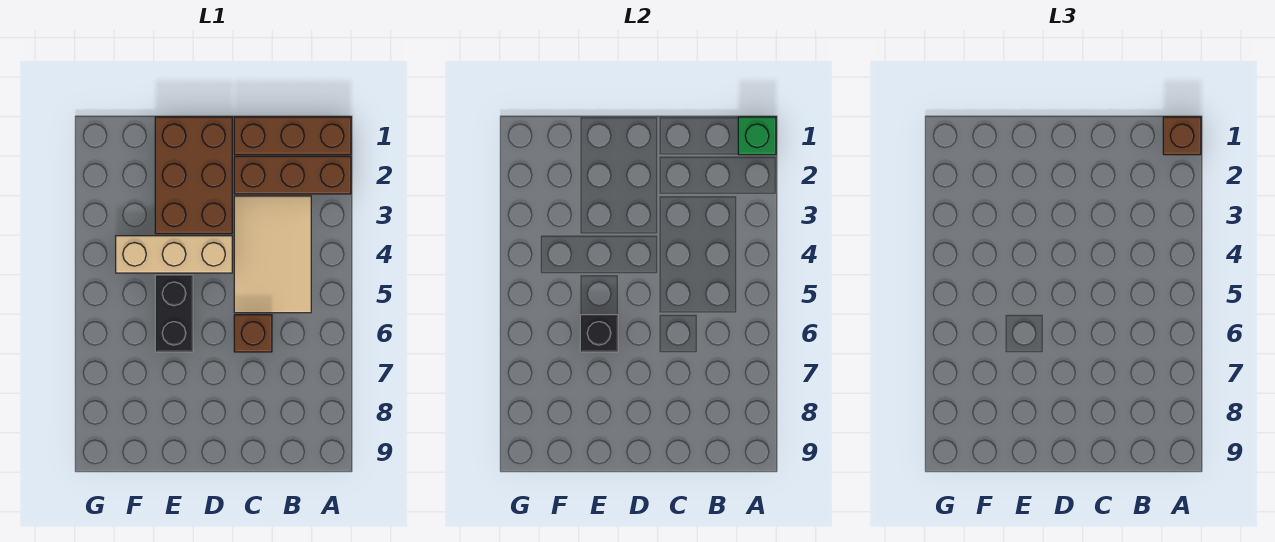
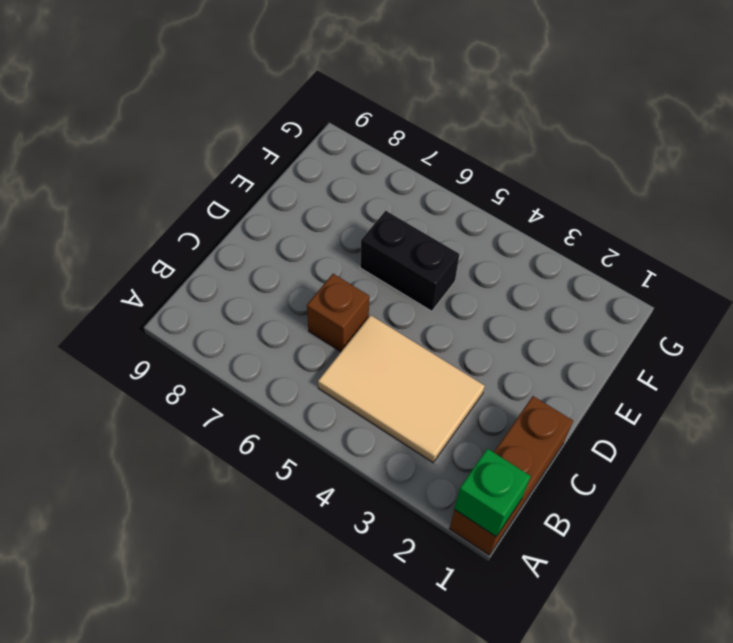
none -> brown brick A2:C2 level 1
none -> brown brick D1:E3 level 1

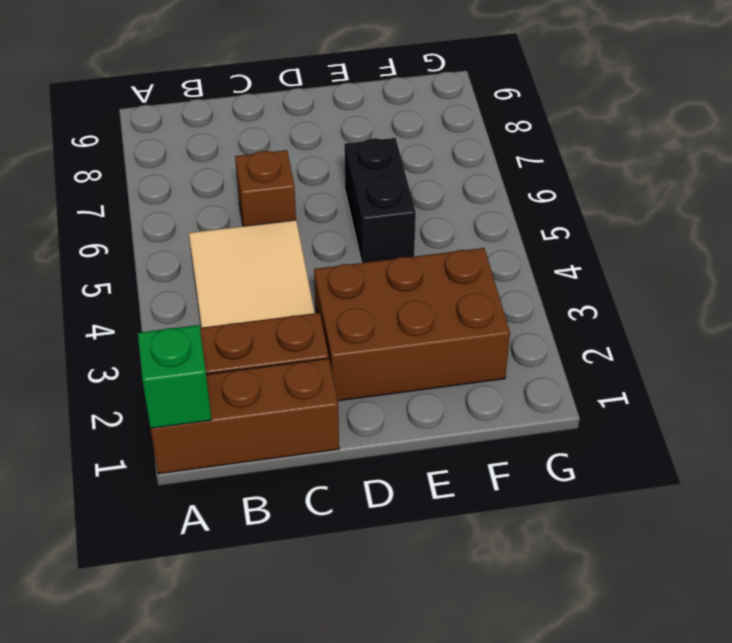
brown brick D2:F3 level 1 -> brown brick D1:E3 level 1
none -> tan brick D4:F4 level 1
none -> black brick E6 level 2

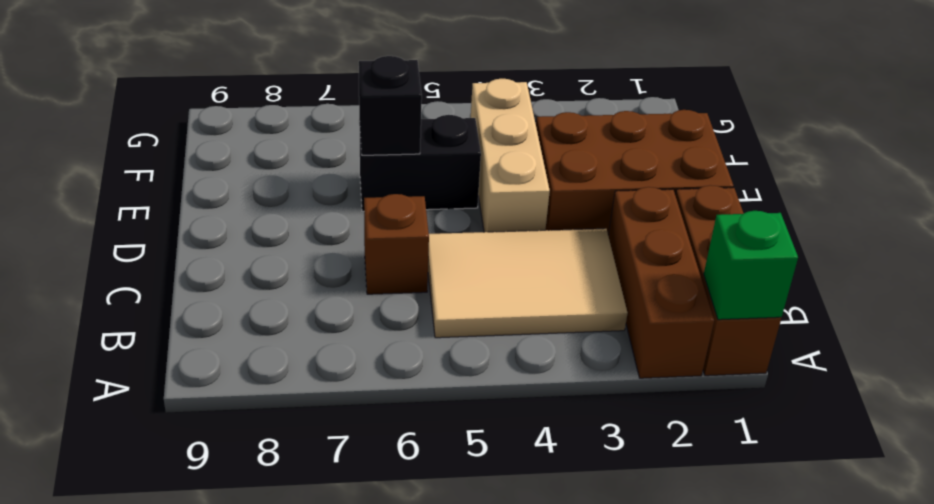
none -> brown brick A1 level 3

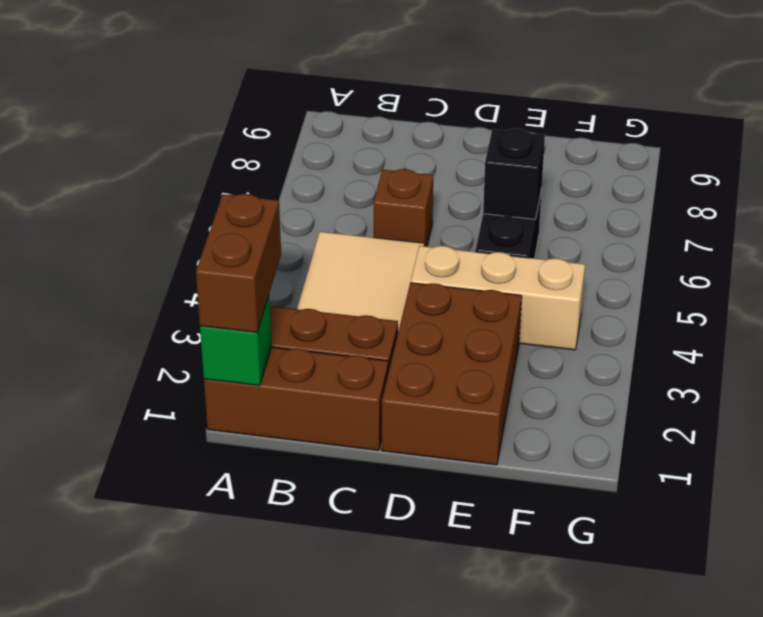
brown brick A1:A2 level 3 -> brown brick A1 level 3

